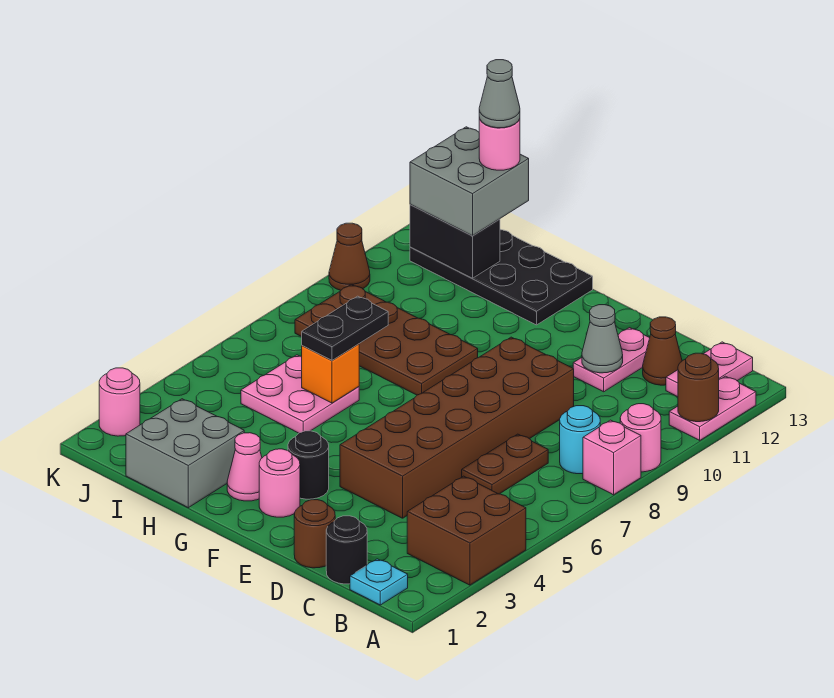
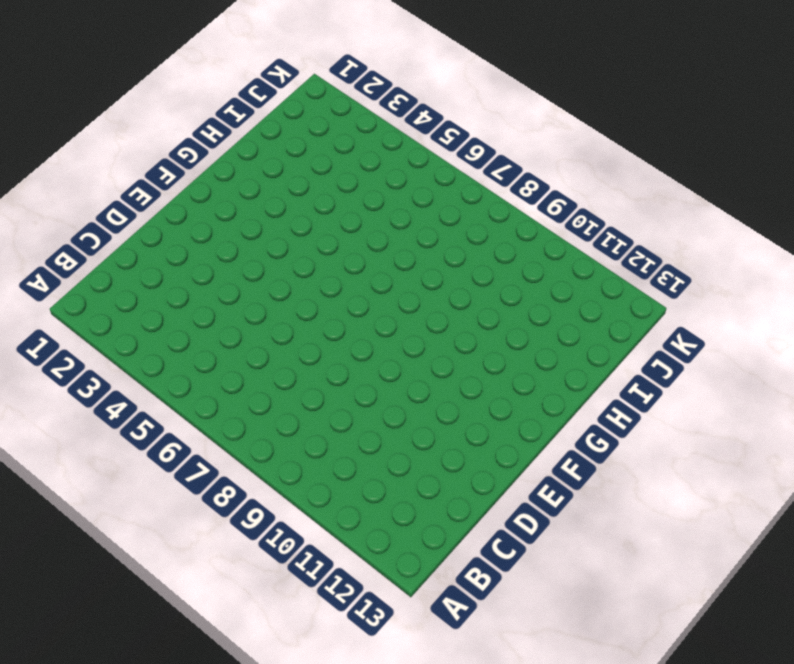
none -> brown brick A3:B4 level 1
none -> pink brick A8 level 1
none -> pink round brick A9 level 1
none -> pink plate A11:A12 level 1

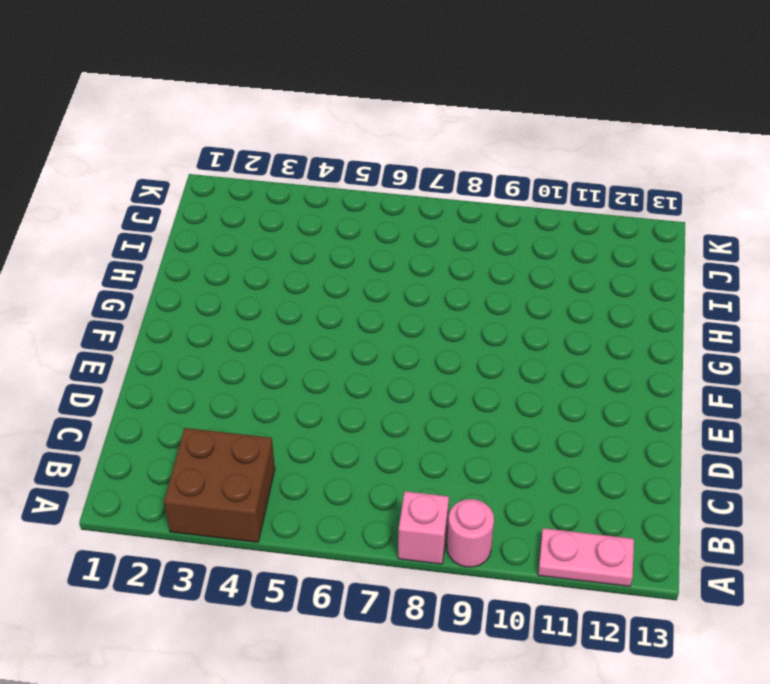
none -> cyan plate B1 level 1
none -> cyan round brick B8 level 1
none -> pink plate B12:B13 level 1
none -> black round brick C1 level 1

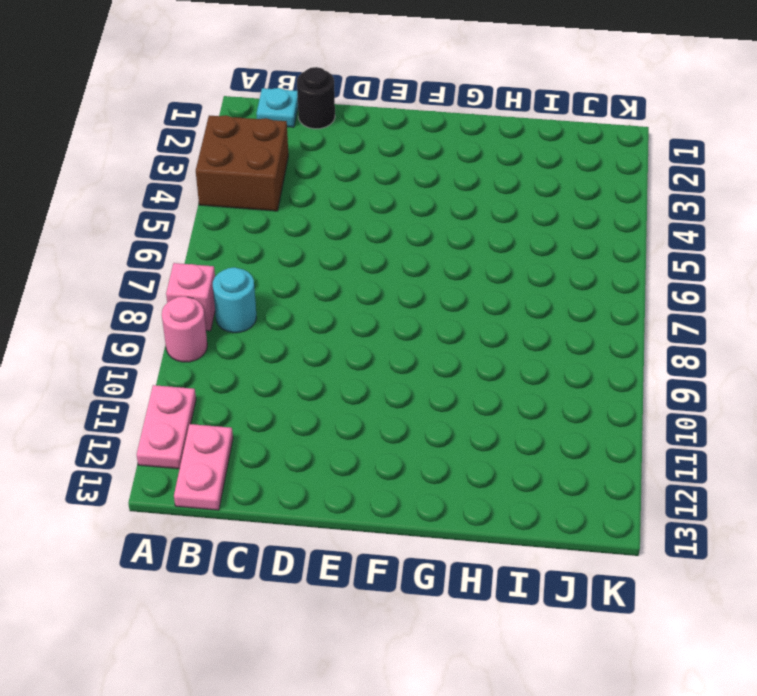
none -> brown plate C6:C7 level 1
none -> brown cone C12 level 1
none -> brown round brick D1 level 1
none -> brown brick D4:E9 level 1

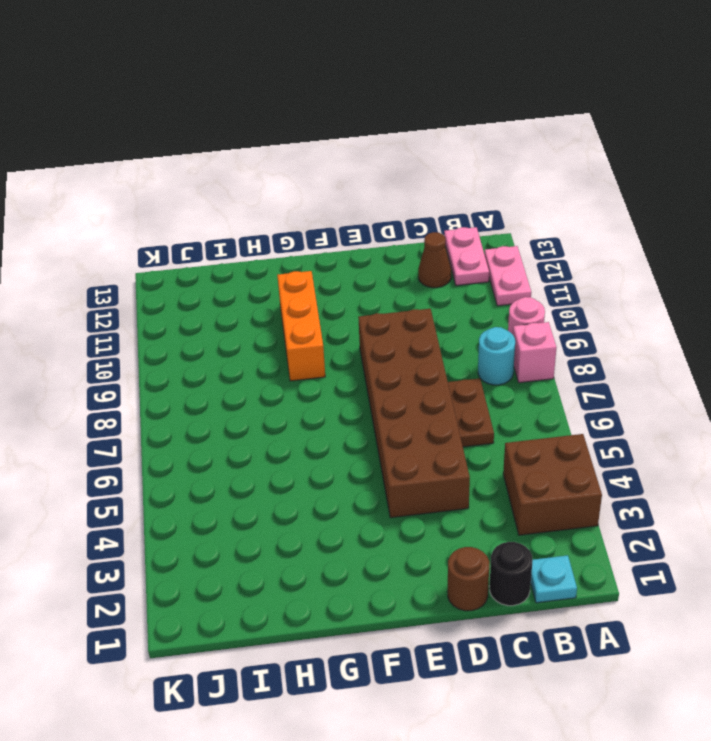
orange brick G9:G11 level 1 -> brown plate G8:J9 level 1
none -> pink plate D11:D12 level 1
none -> pink round brick F2 level 1
none -> black round brick F3 level 1
none -> pink cone G2 level 1

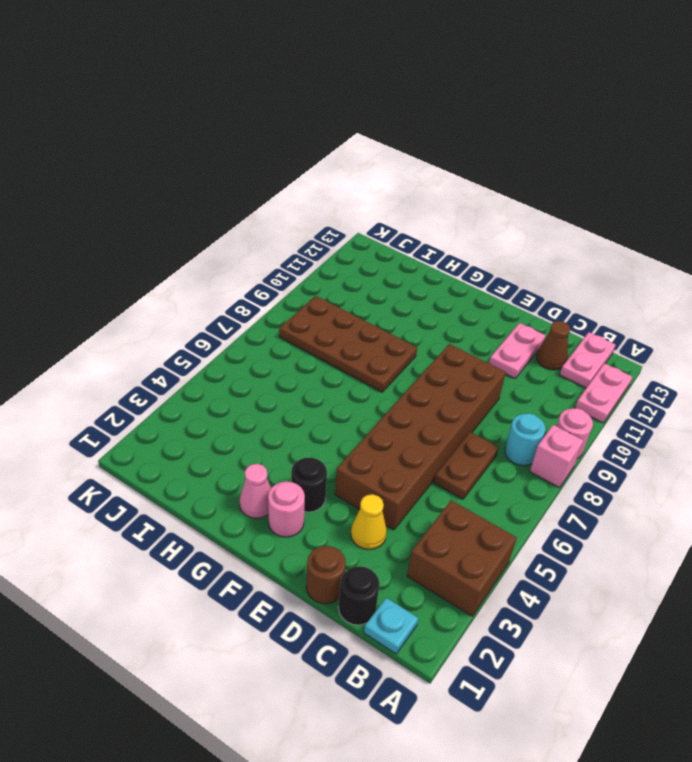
yellow cone D3 level 1 -> none
none -> black plate G12:J13 level 1
none -> grey brick H1:I2 level 1
none -> pink plate H5:I6 level 1
none -> pink round brick K2 level 1

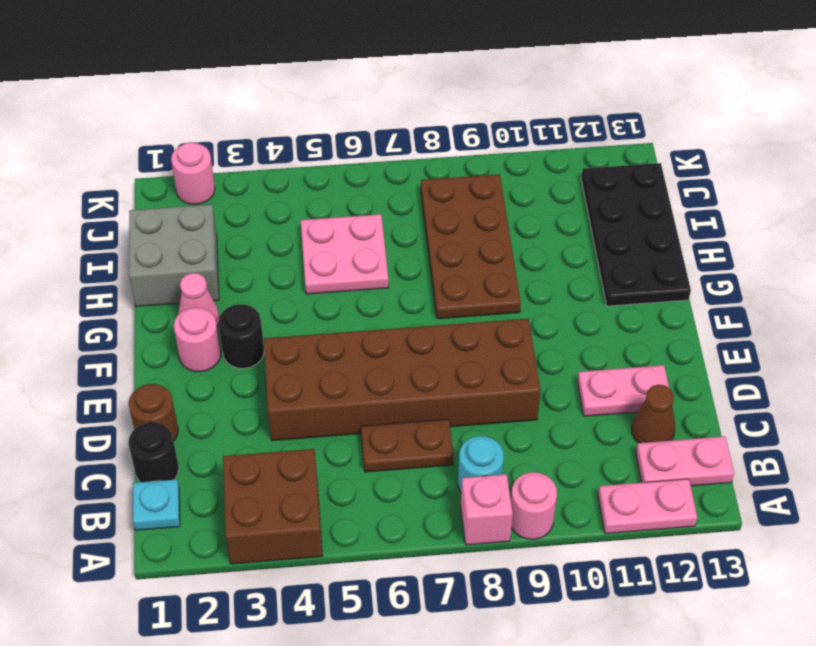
none -> brown cone K10 level 1
none -> brown round brick A11 level 2
none -> grey cone D11 level 2
none -> orange brick H6 level 2

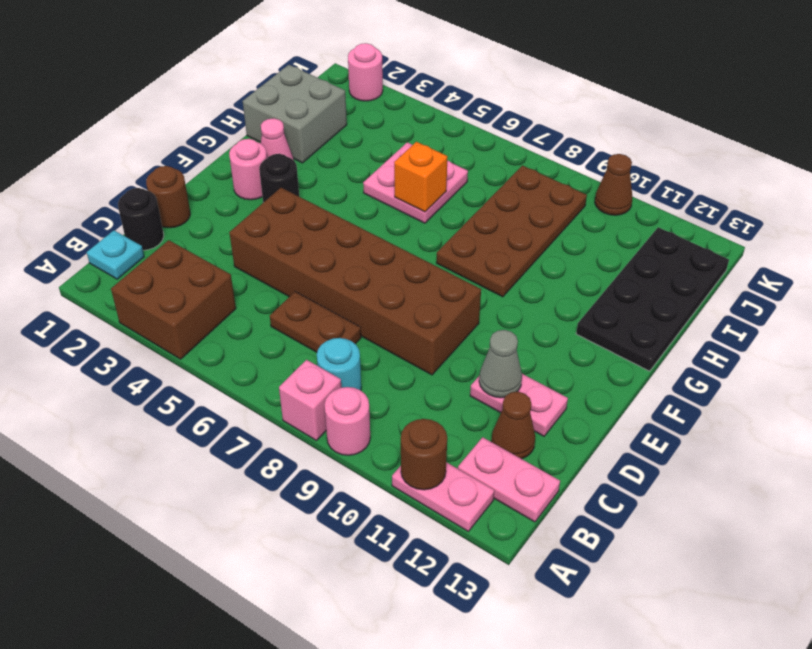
none -> black brick I12:J12 level 2
none -> black plate H6:H7 level 3
none -> grey brick I12:J13 level 3
none -> pink round brick I13 level 4

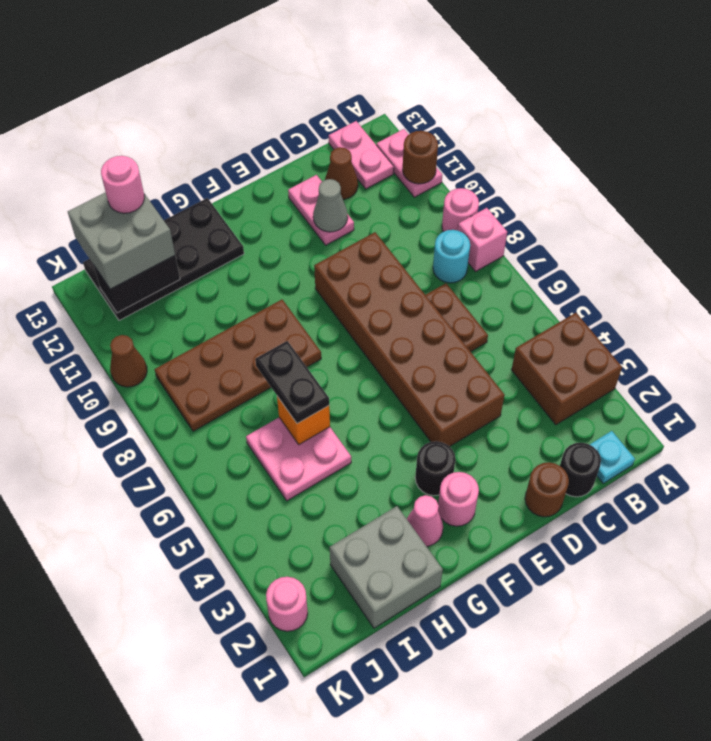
none -> grey cone I13 level 5

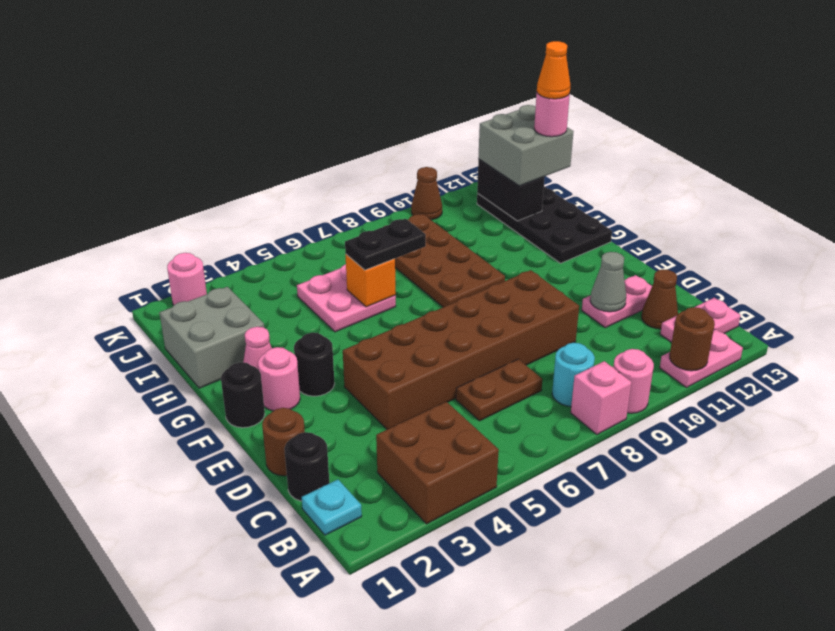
black round brick F1 level 1 -> none
orange cone I13 level 5 -> grey cone I13 level 5

